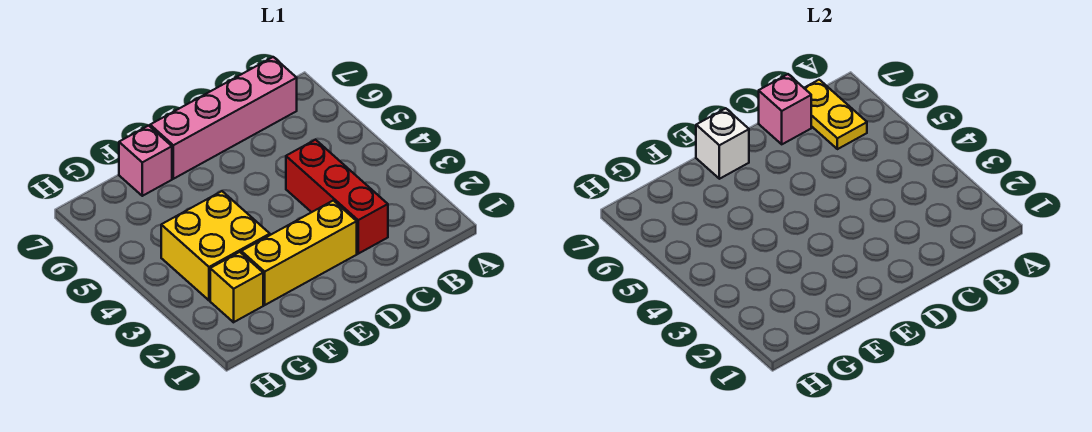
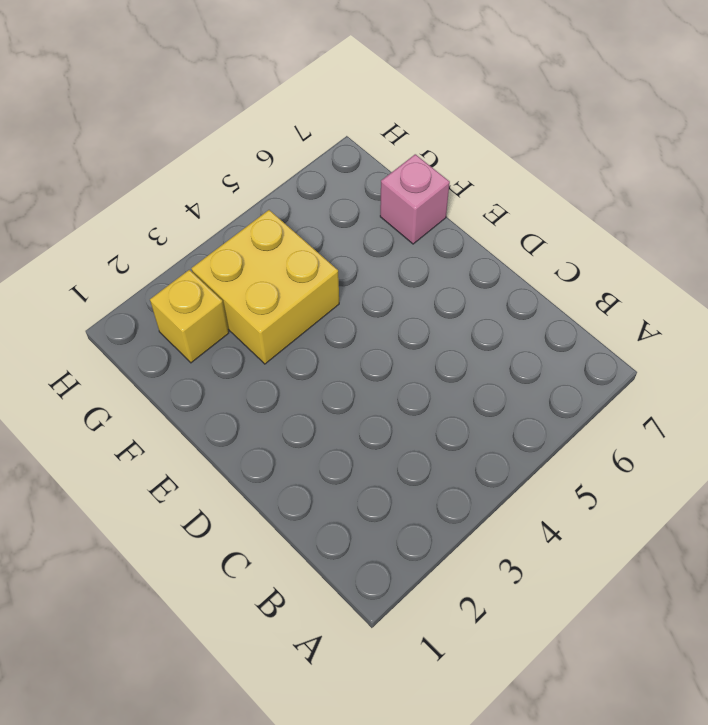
none -> pink brick B7:E7 level 1
none -> red brick C2:C4 level 1

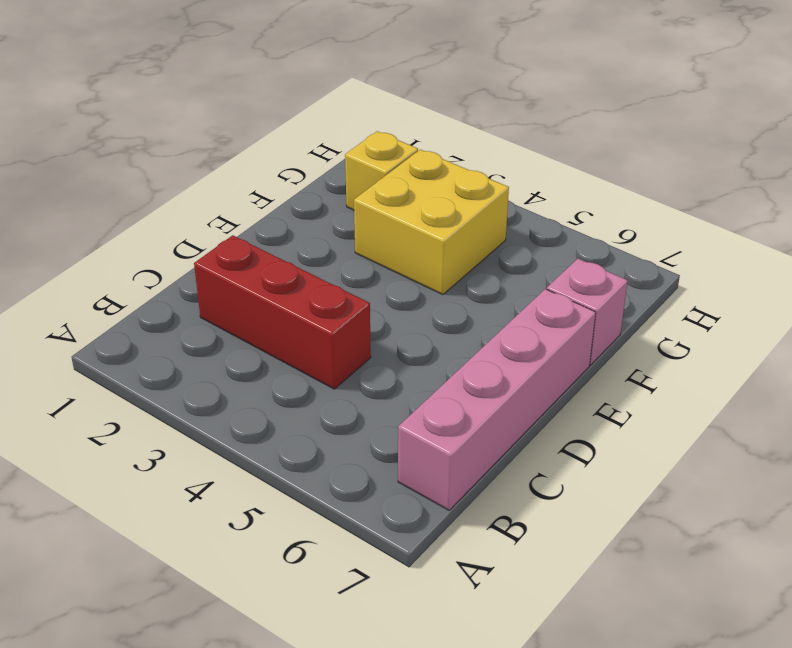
none -> yellow brick D2:F2 level 1
none -> yellow plate B6:B7 level 2

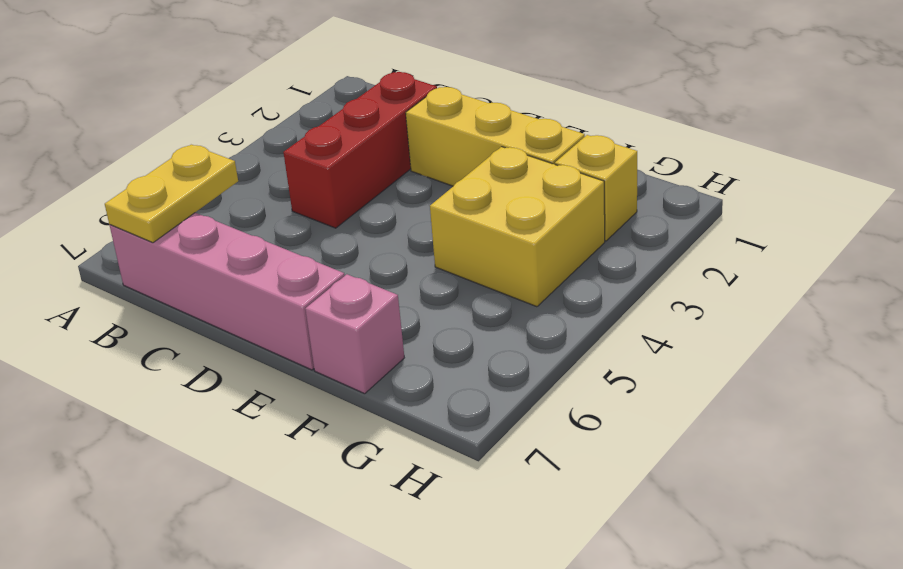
none -> pink brick C7 level 2
none -> white brick E7 level 2

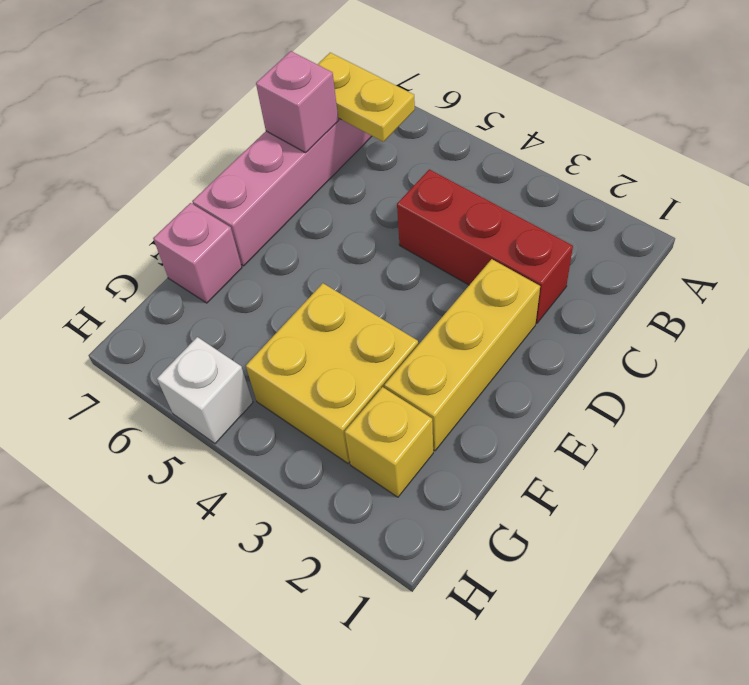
white brick H5 level 1 -> white brick E7 level 2

